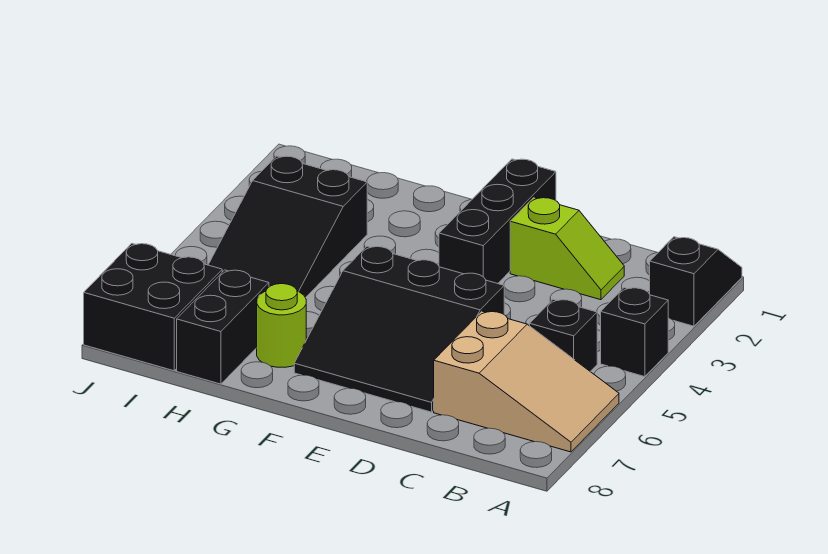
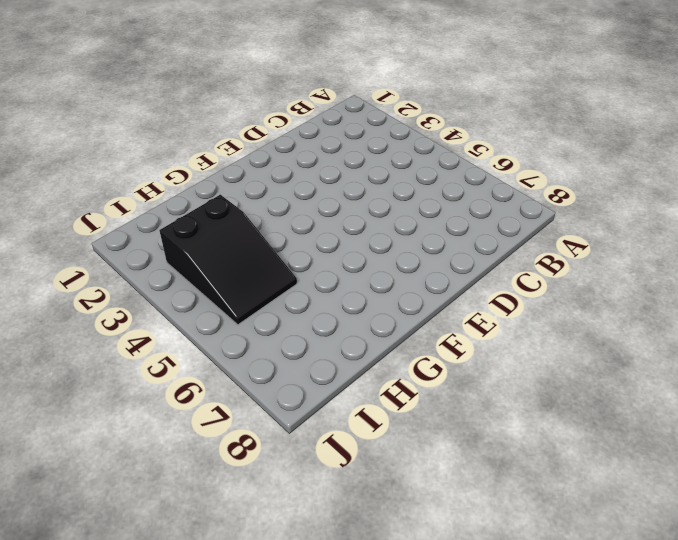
none -> black slope A1:A2 level 1 top 2
none -> black brick A4 level 1

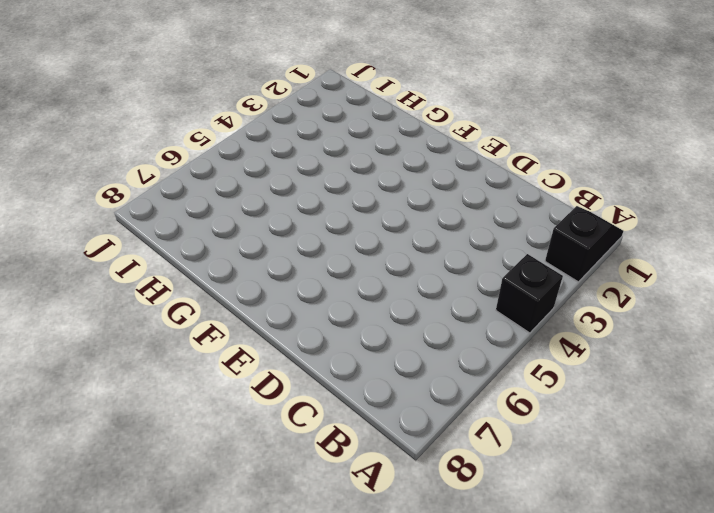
none -> tan slope A6:C7 level 1 top C
none -> black brick B5 level 1

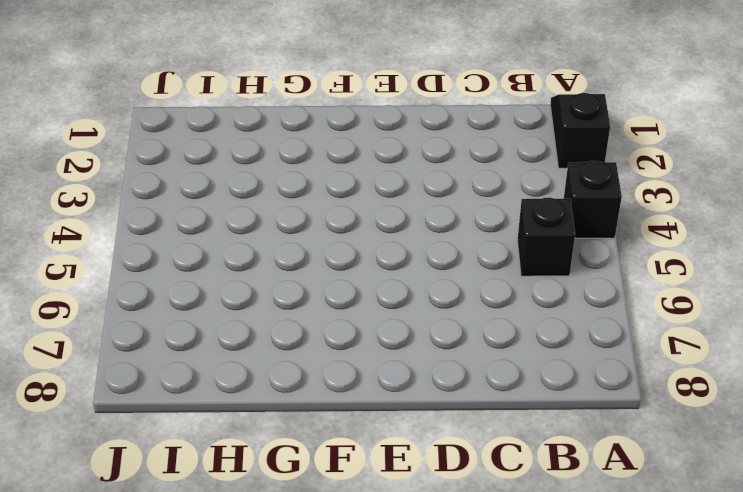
none -> tan slope A6:C7 level 1 top C
none -> lime slope C2:D2 level 1 top D

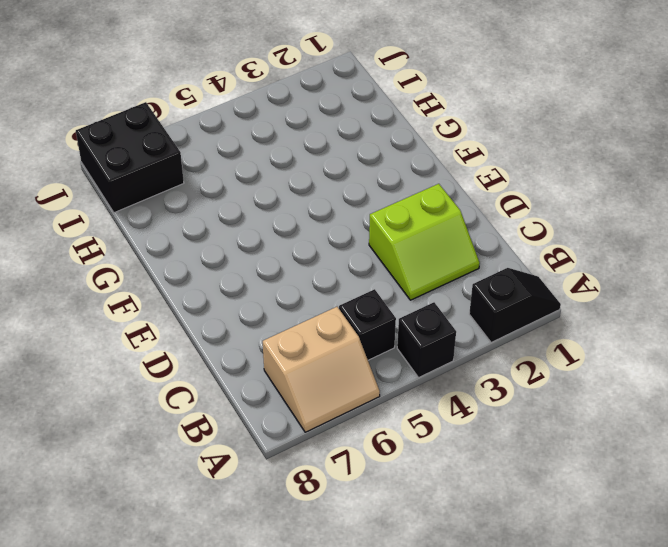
tan slope A6:B7 level 1 top B -> tan slope A6:C7 level 1 top C
lime slope C2:D3 level 1 top D -> lime slope C2:D2 level 1 top D
none -> black slope D5:F7 level 1 top 5
none -> black brick E1:E3 level 1

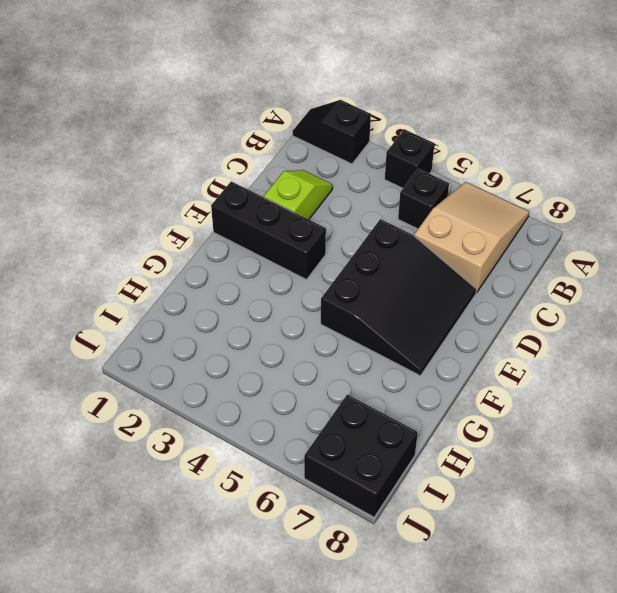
none -> lime round brick G7 level 1
none -> black slope H3:I5 level 1 top 3

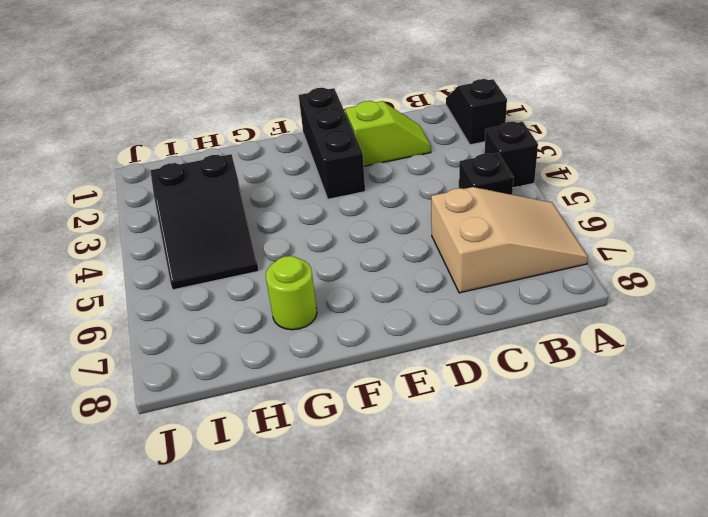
none -> black slope D5:F7 level 1 top 5
none -> black brick H7:H8 level 1

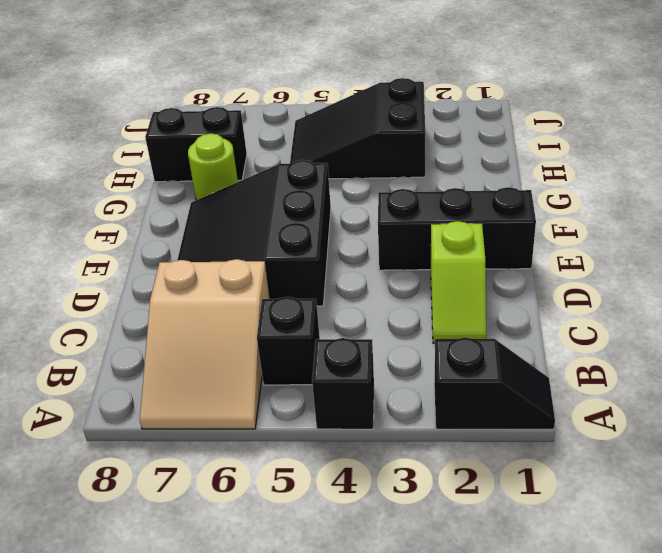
none -> black brick I7:J8 level 1

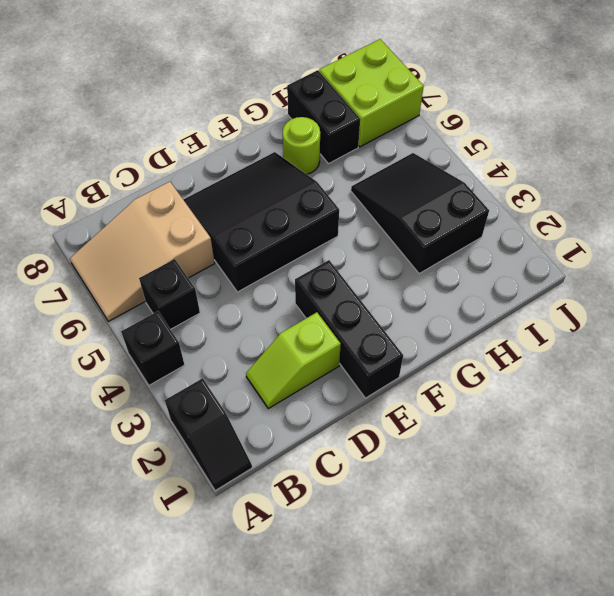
lime brick I7:J8 level 1 -> black brick I7:J8 level 1

